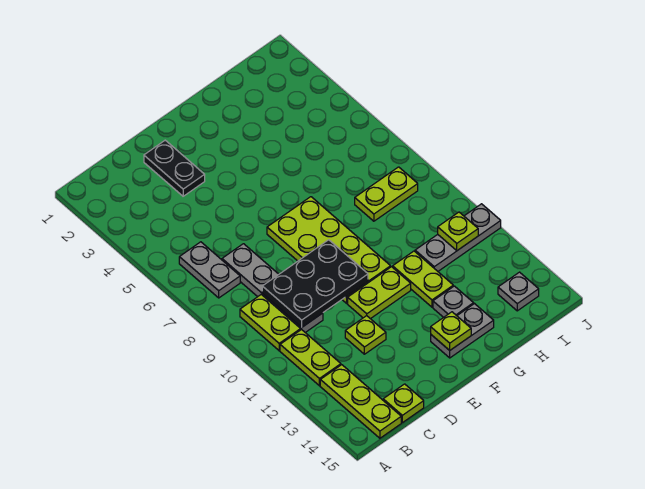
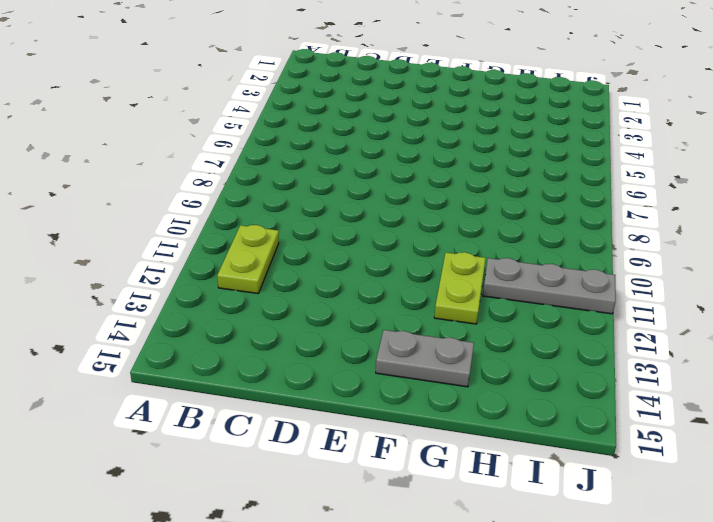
none -> grey plate B6:B7 level 1
none -> lime plate B9:B10 level 1
none -> lime plate B13:B15 level 1

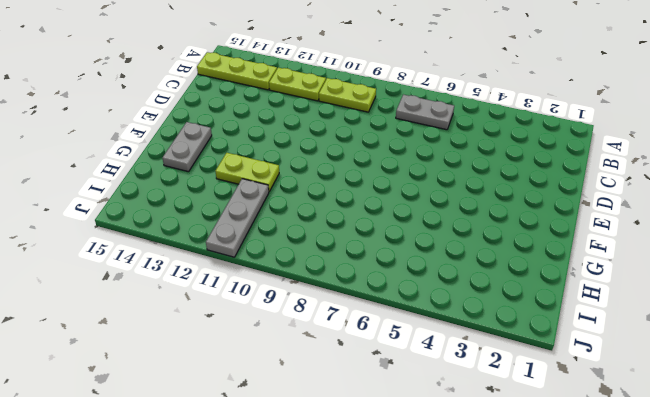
none -> grey plate C7:C10 level 1
none -> lime plate C15 level 1
none -> black plate D2:D3 level 1

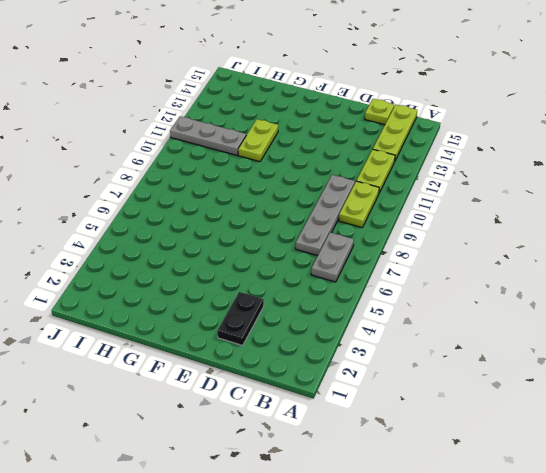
none -> lime plate D12 level 1
none -> lime plate E7:F10 level 1
none -> lime plate E11:F11 level 1

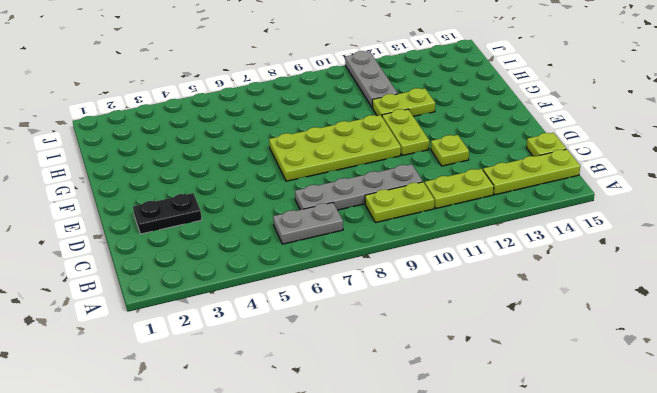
none -> grey plate F14:G14 level 1
none -> grey plate G13 level 1
none -> lime plate H8:I8 level 1

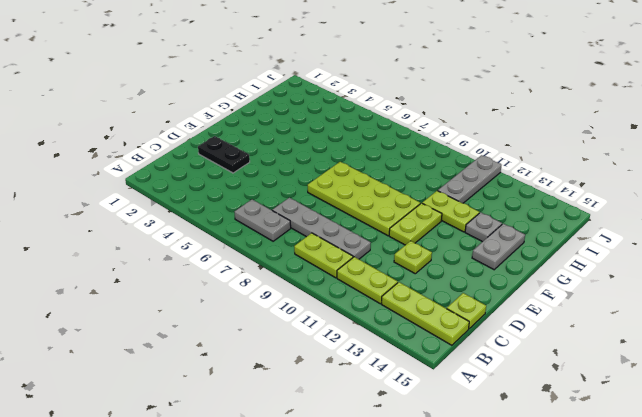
none -> lime plate H8:I8 level 1
none -> grey plate I14 level 1
none -> black plate C9:E10 level 2

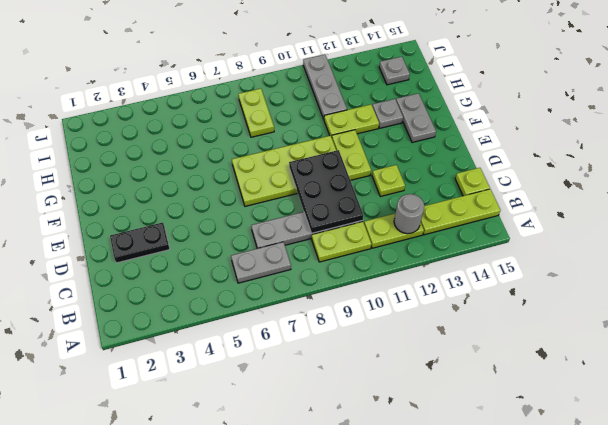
grey round brick B12 level 2 -> none
none -> lime plate F14 level 2
none -> lime plate I11 level 2

